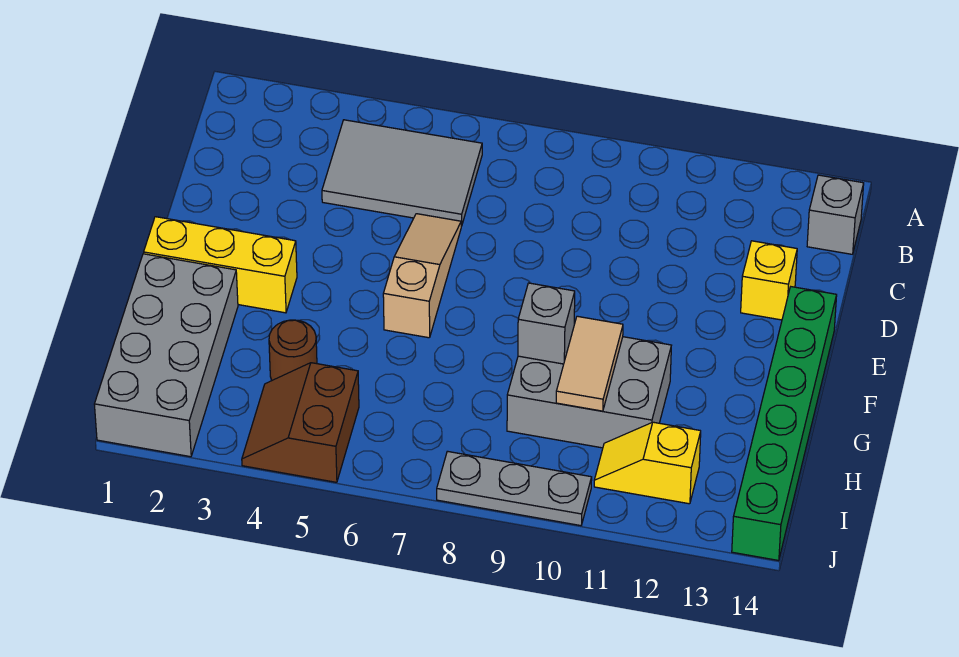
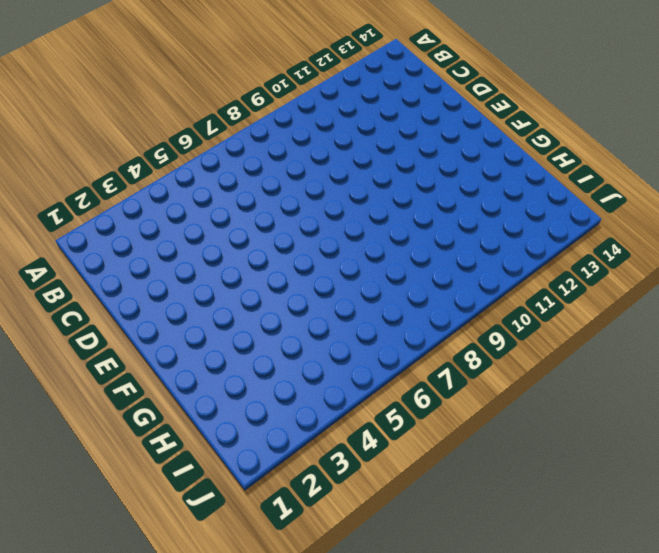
none -> grey tile B4:C6 level 1
none -> grey brick B14 level 1
none -> tan slope D6:F6 level 1 top F

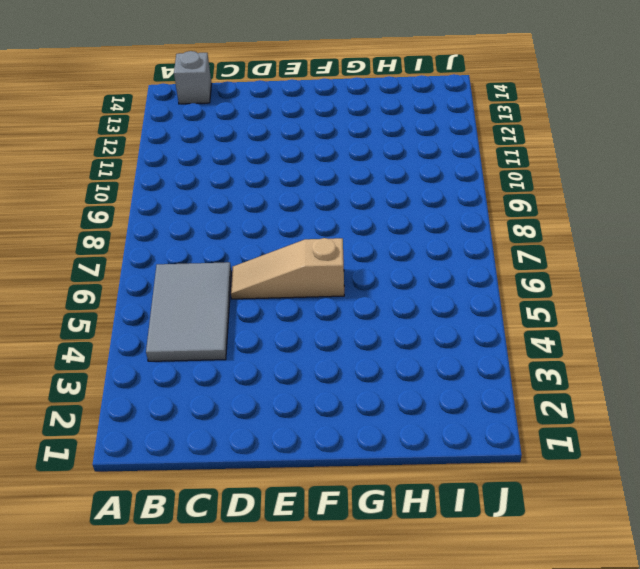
none -> yellow brick D13 level 1
none -> green brick E14:J14 level 1
none -> yellow brick F1:F3 level 1

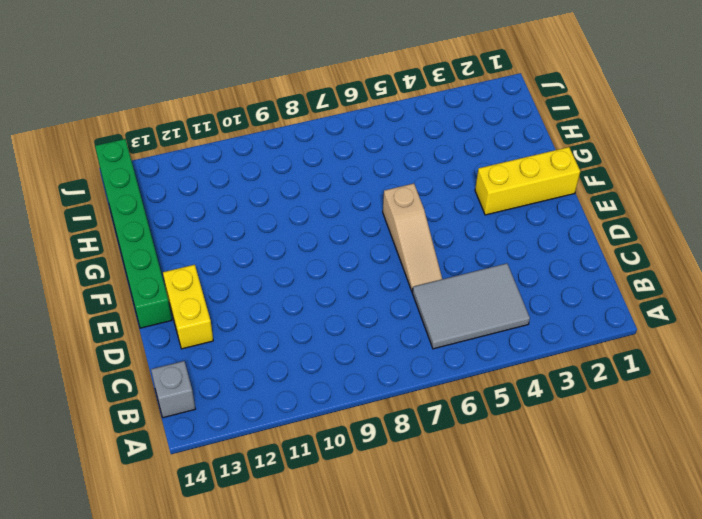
yellow brick D13:E13 level 1 -> yellow brick D13 level 1
none -> grey brick G1:J2 level 1
none -> grey brick G9:H11 level 1
none -> brown round brick H4 level 1

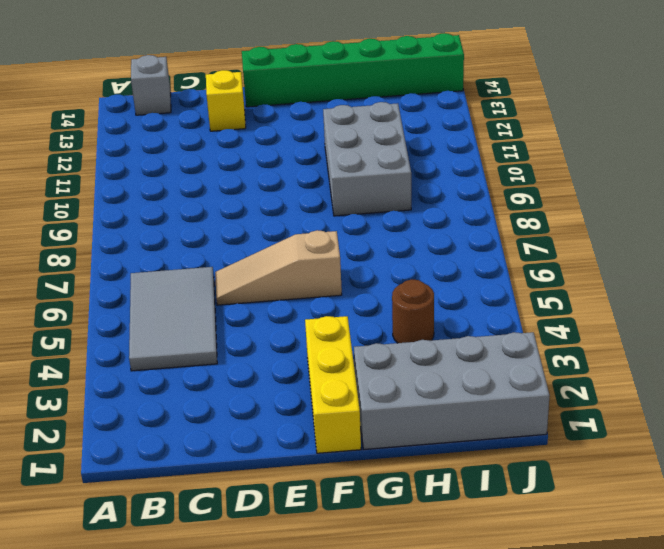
none -> brown slope I4:J5 level 1 top 5
none -> yellow slope I11:I12 level 1 top 12
none -> grey plate J8:J10 level 1

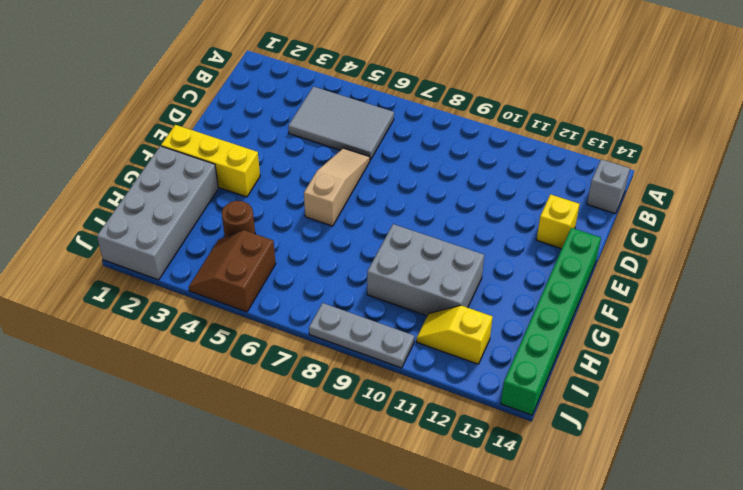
none -> grey brick G9 level 2
none -> tan tile G10:H10 level 2

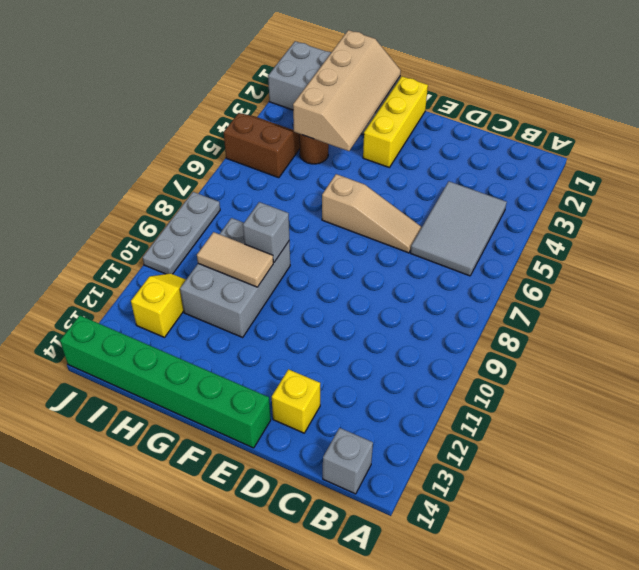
tan slope G1:H4 level 2 top H -> none

